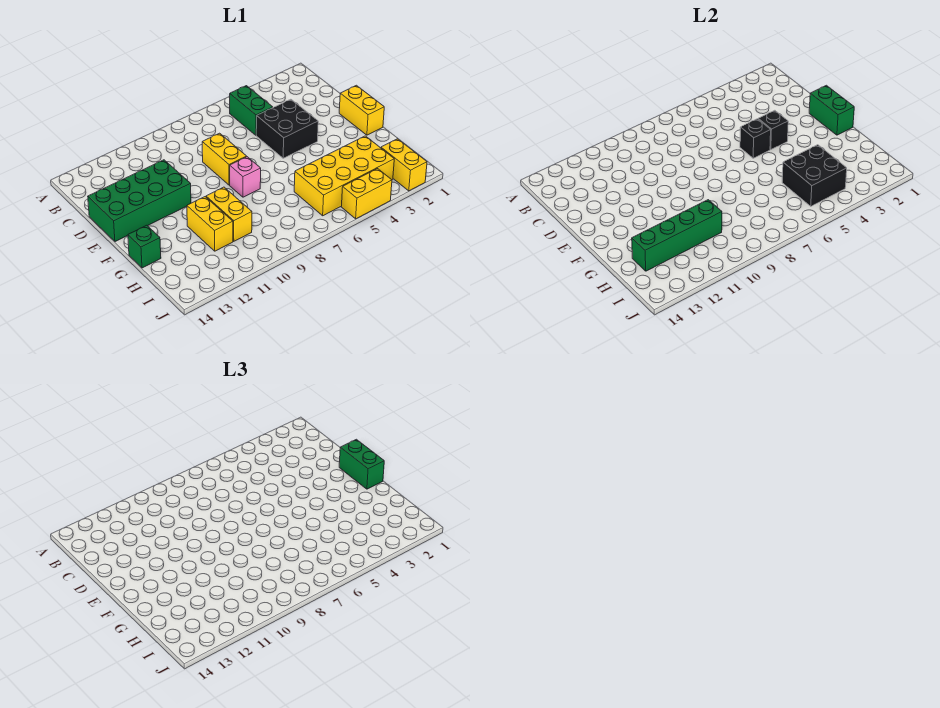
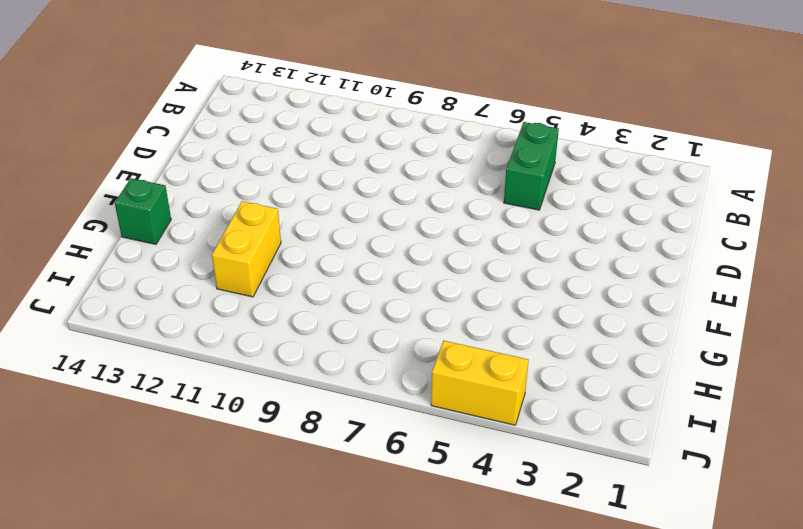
none -> black brick D4:E5 level 1
none -> yellow brick D8:E8 level 1
none -> green brick D11:E14 level 1

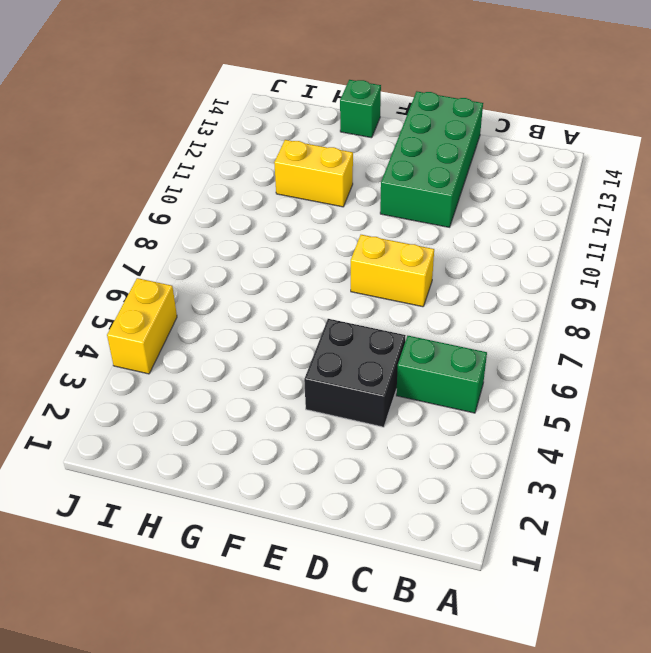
none -> yellow brick E1:F1 level 1
none -> pink brick F8 level 1
none -> yellow brick G10:H10 level 1

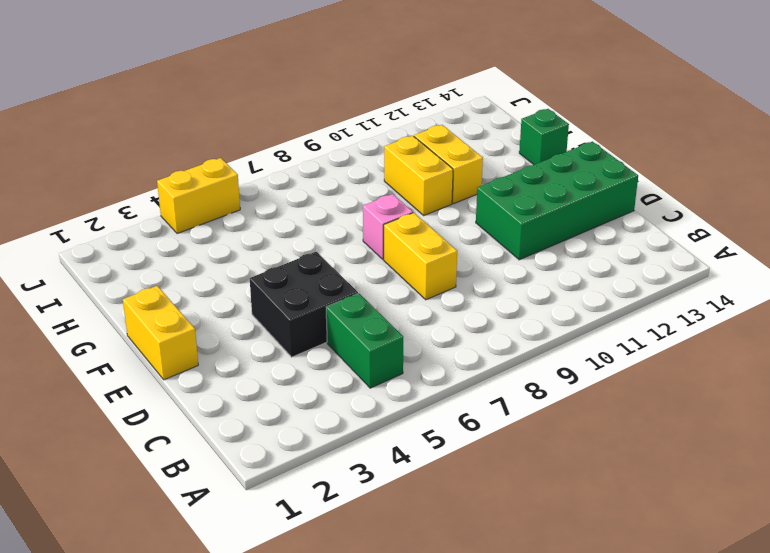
none -> yellow brick H3:I6 level 1
none -> yellow brick I2:J2 level 1
none -> green brick E1:F1 level 2

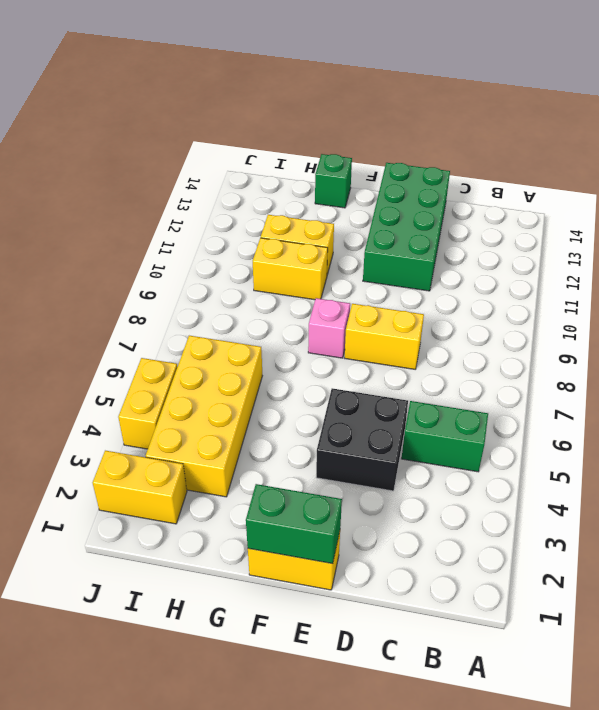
none -> black brick E4 level 2
none -> black brick E5 level 2
none -> black brick H4:I5 level 2

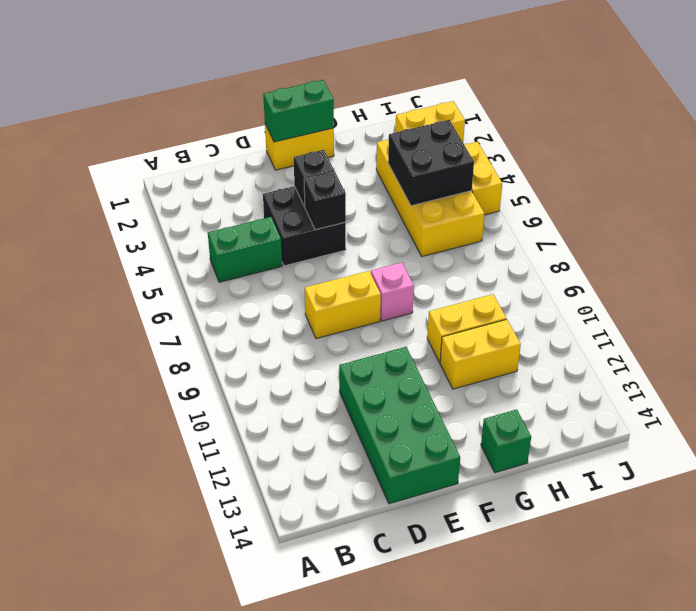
none -> green brick H10:H13 level 2
none -> green brick E1:F1 level 3

